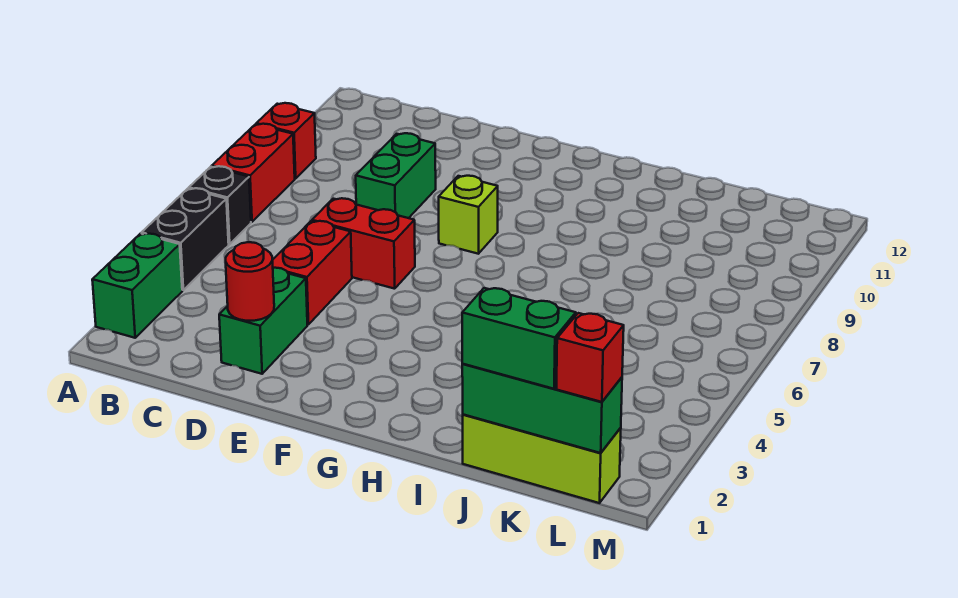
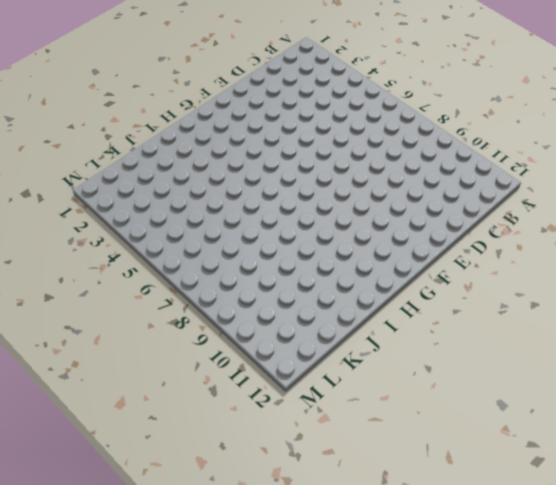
none -> green brick A2:A3 level 1
none -> black brick A4:A5 level 1
none -> black brick A6 level 1

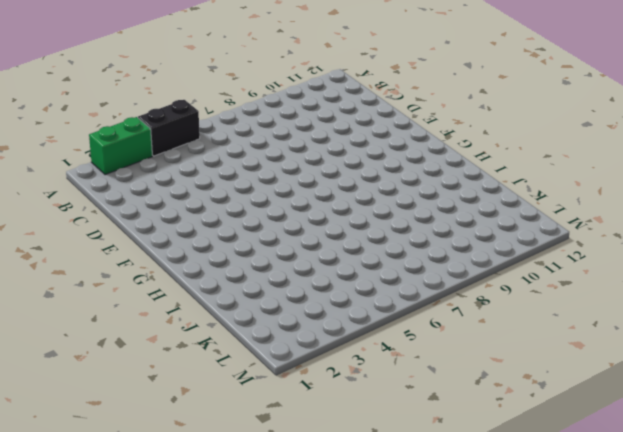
none -> black brick A6 level 1
none -> red brick A7:A8 level 1
none -> red brick A9 level 1

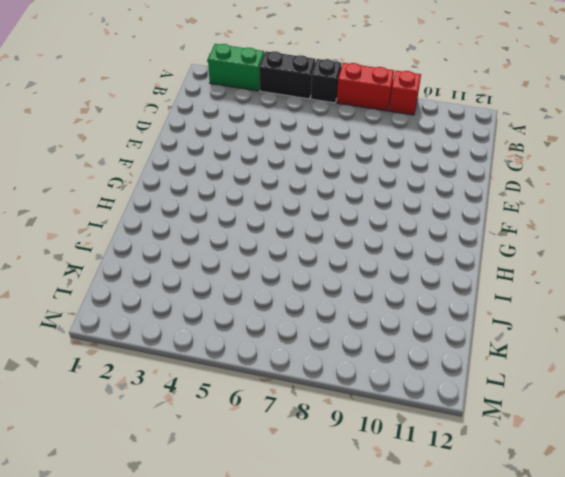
none -> green brick D2:D3 level 1
none -> red brick D4:D5 level 1
none -> red brick D6:E6 level 1

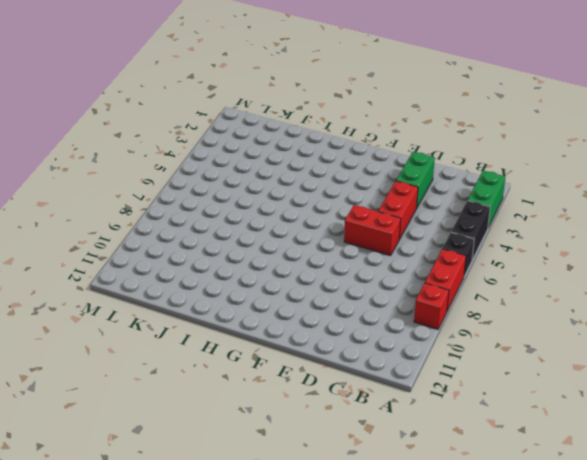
none -> green brick D8:D9 level 1
none -> lime brick F8 level 1
none -> lime brick J1:L1 level 1

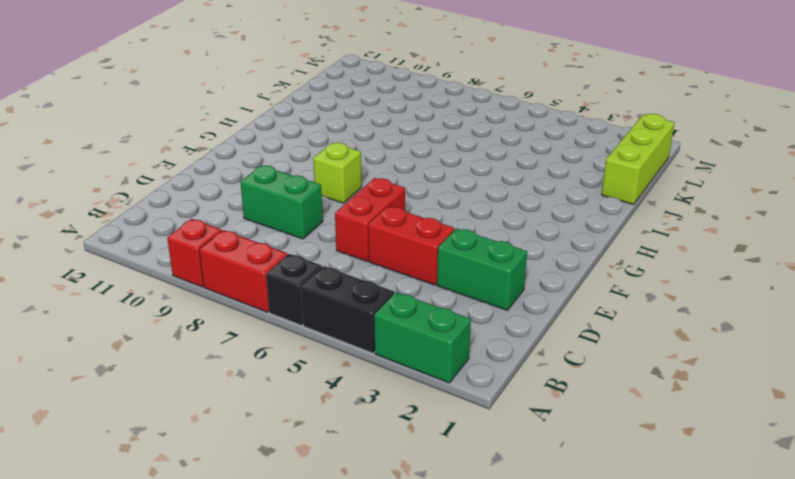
none -> red round brick D2 level 2
none -> green brick J1:L1 level 2
none -> green brick J1:K1 level 3

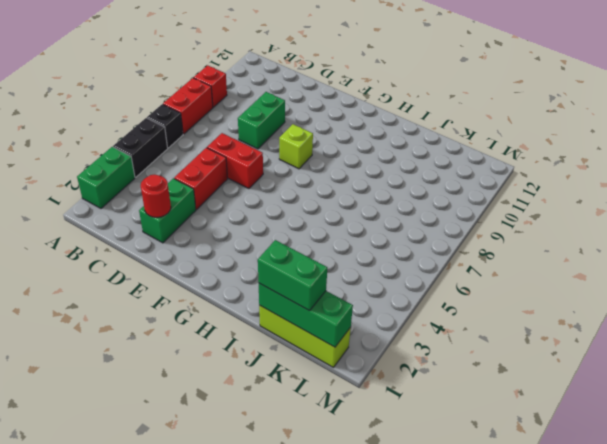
none -> red brick L1 level 3

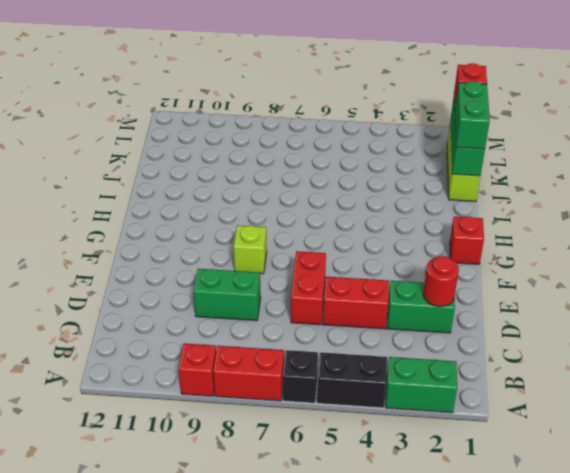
red brick G1 level 1 -> none

